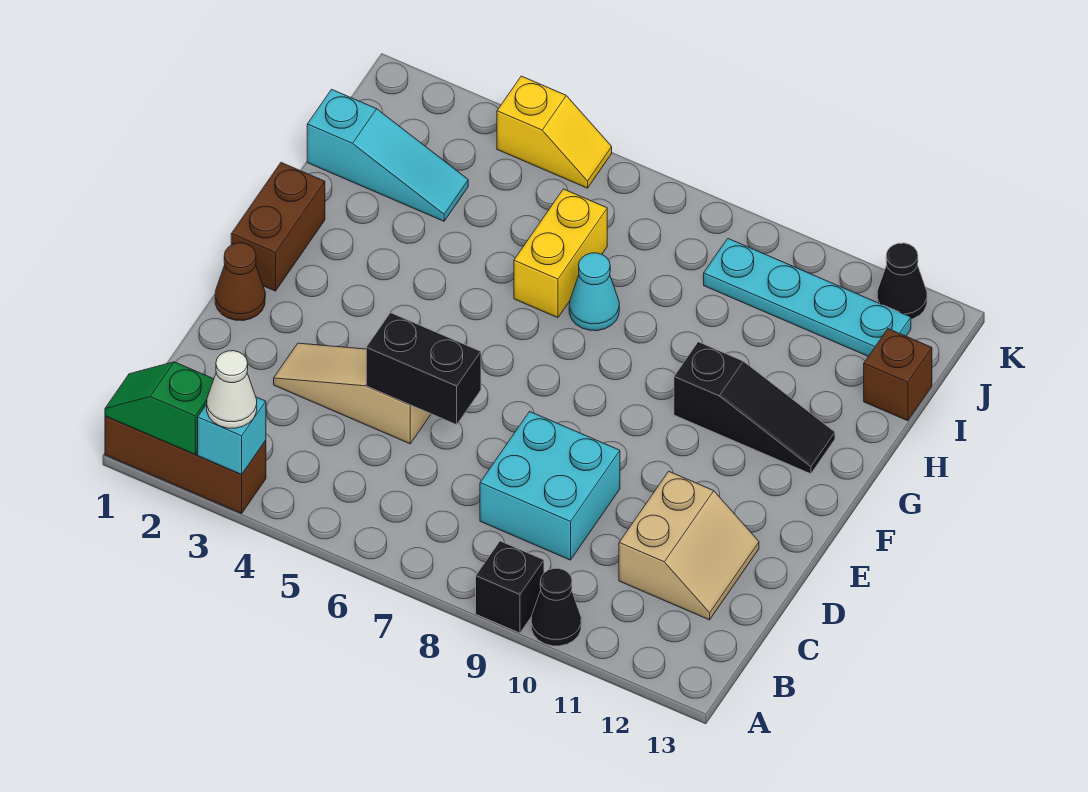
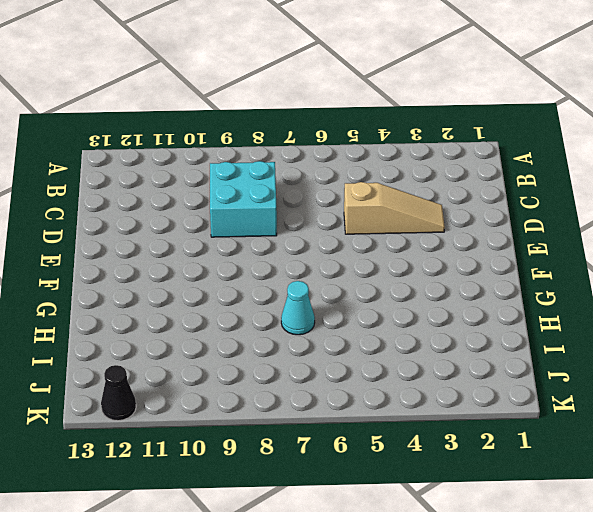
none -> brown brick A1:A3 level 1
none -> black brick A9 level 1
none -> black cone A10 level 1

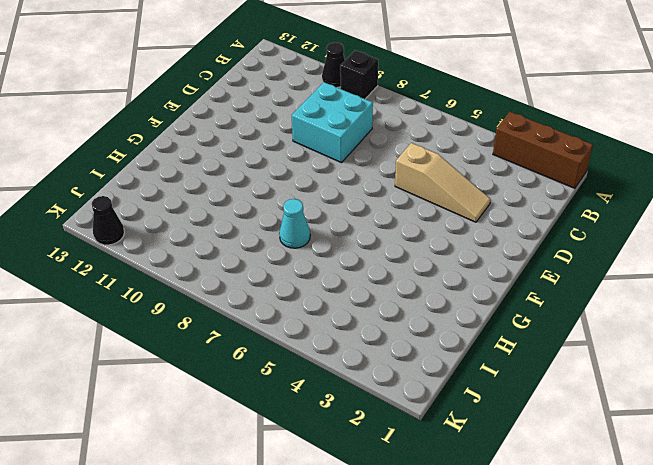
none -> tan slope C11:D12 level 1 top 11
none -> brown cone E1 level 1
none -> brown brick F1:G1 level 1

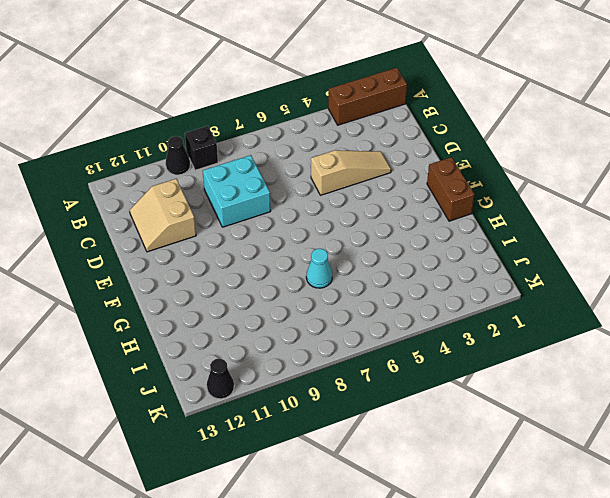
none -> brown cone E1 level 1
none -> black slope G10:G12 level 1 top 10
none -> yellow brick H6:I6 level 1

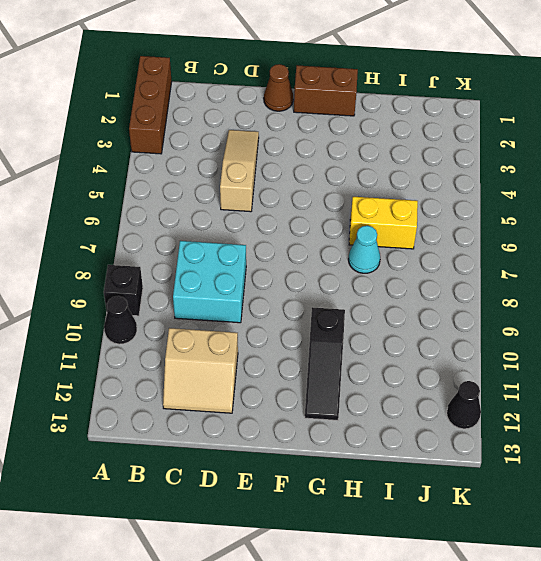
none -> cyan slope I1:I3 level 1 top 1
none -> brown brick I13 level 1
none -> cyan plate J9:J12 level 1

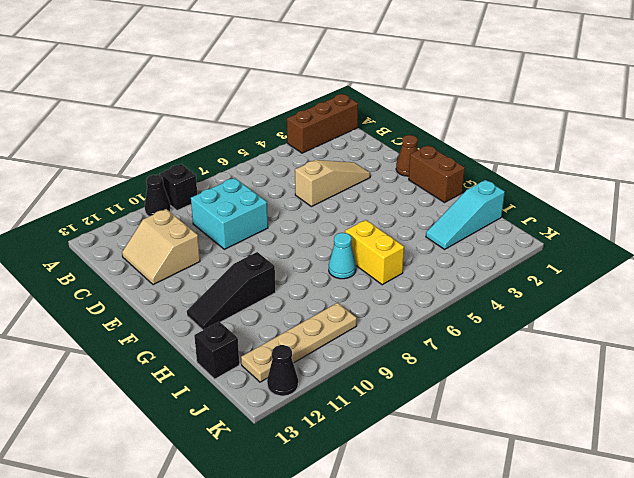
black brick I13 level 1 -> brown brick I13 level 1
tan plate J9:J12 level 1 -> cyan plate J9:J12 level 1
none -> yellow slope K4:K5 level 1 top 4
none -> green slope A1:A2 level 2 top 2
none -> cyan brick A3 level 2

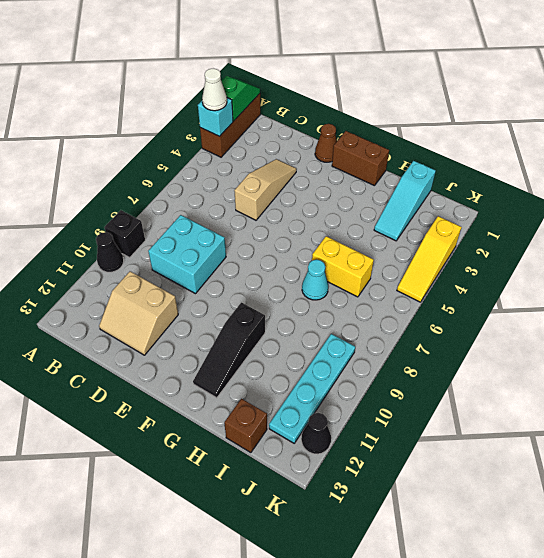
yellow slope K3:K5 level 1 top 3 -> yellow slope K4:K5 level 1 top 4
none -> black brick D5:D6 level 2

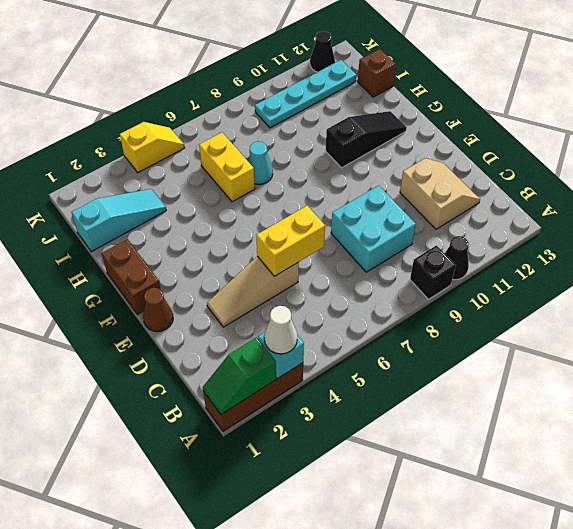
yellow brick D5:D6 level 2 -> black brick D5:D6 level 2

